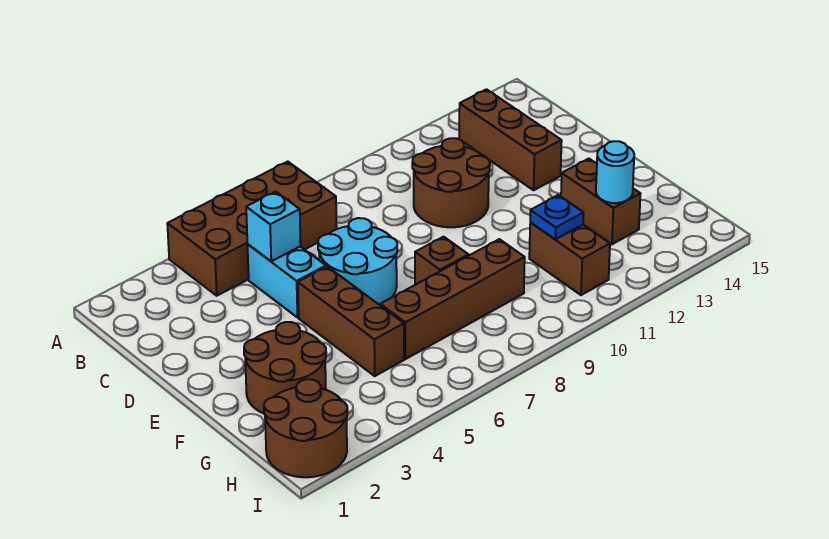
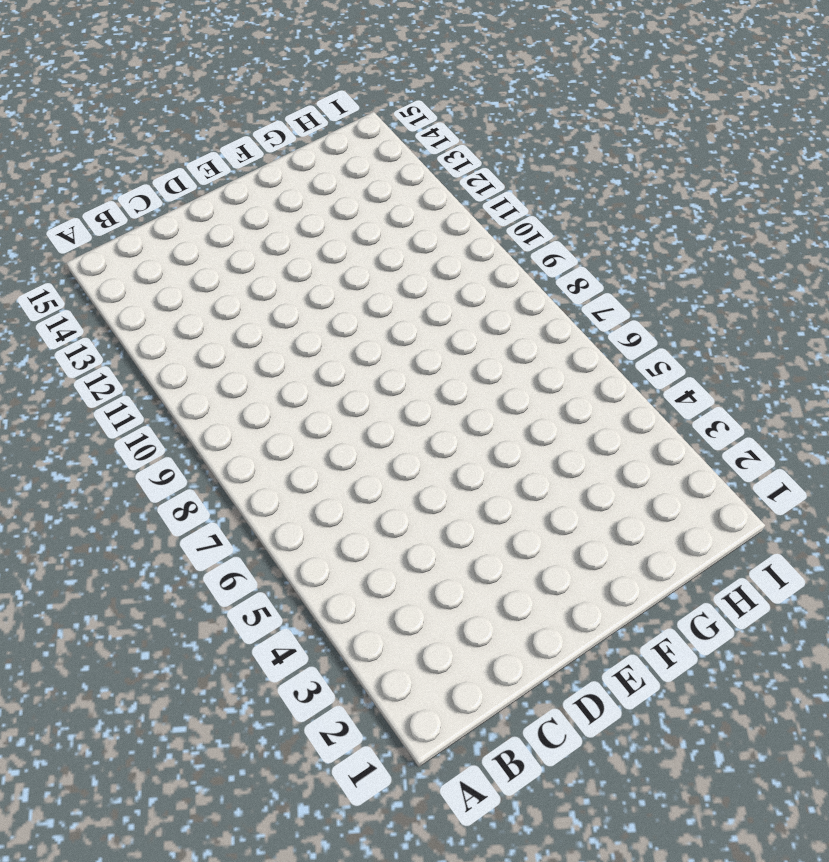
none -> brown brick A4:B7 level 1
none -> brown brick B13:D13 level 1
none -> cyan brick C5:D5 level 1

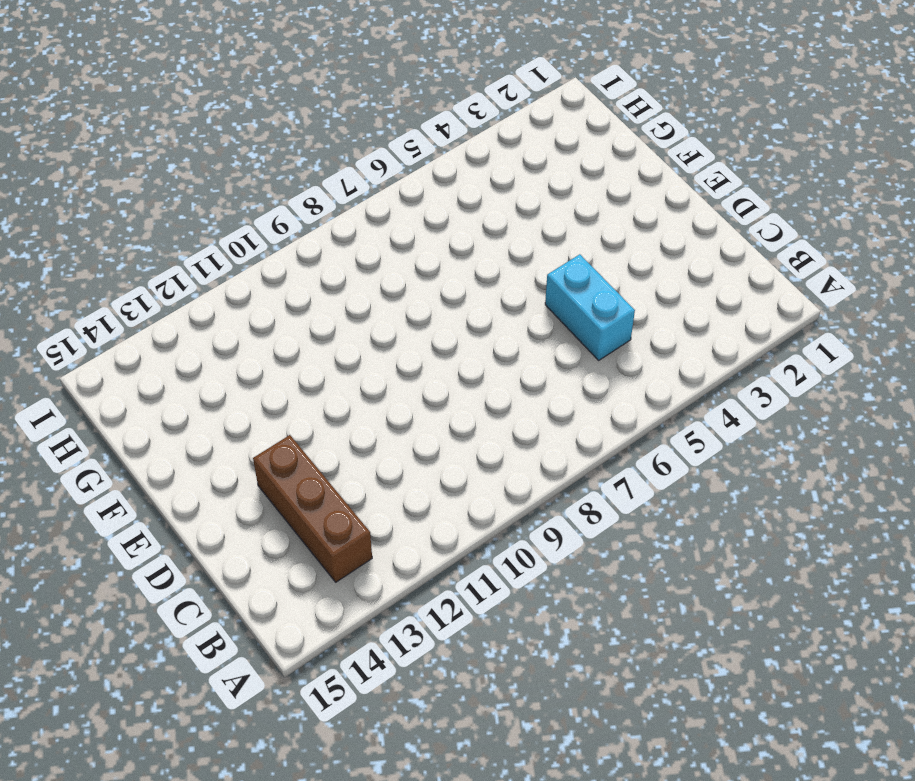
none -> brown brick A4:B7 level 1
none -> brown round brick C10:D11 level 1
none -> cyan round brick D6:E7 level 1

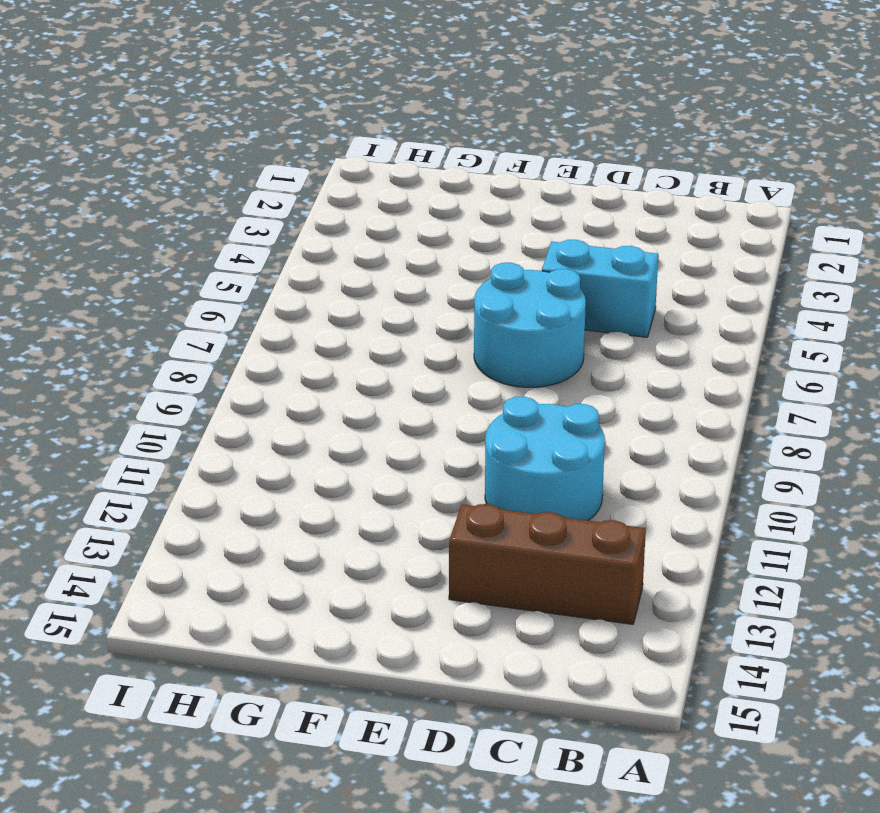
cyan round brick C10:D11 level 1 -> brown round brick C10:D11 level 1
none -> brown brick A4:B7 level 1
none -> brown brick E5:G5 level 1
none -> brown round brick F2:G3 level 1

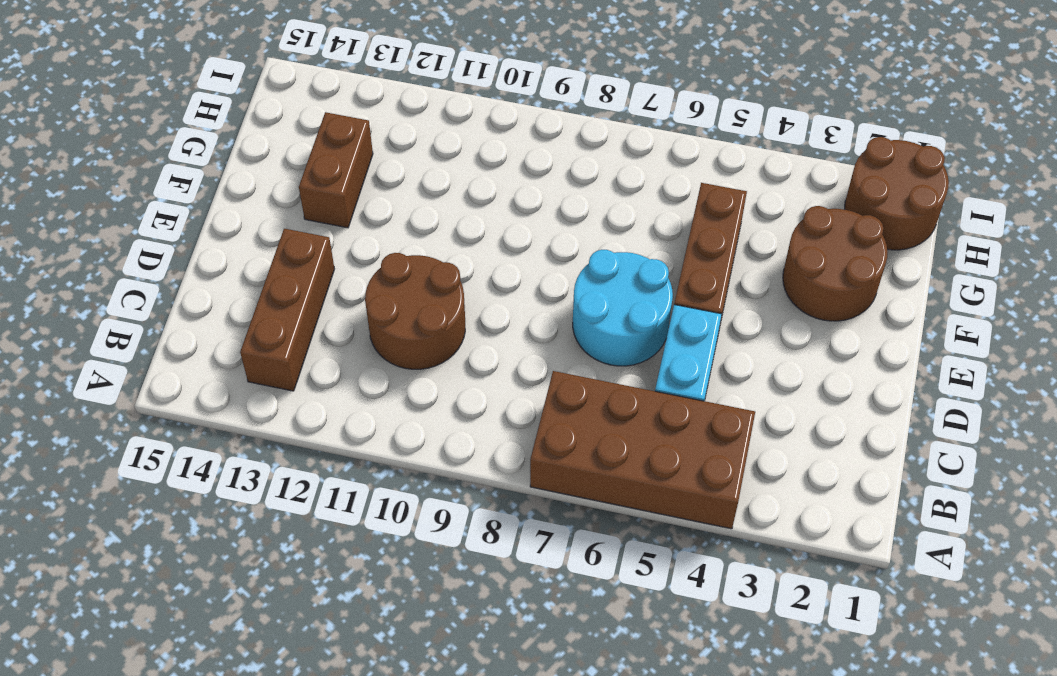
none -> brown brick F8 level 1
none -> brown brick G6:G9 level 1
none -> brown brick G11:H11 level 1

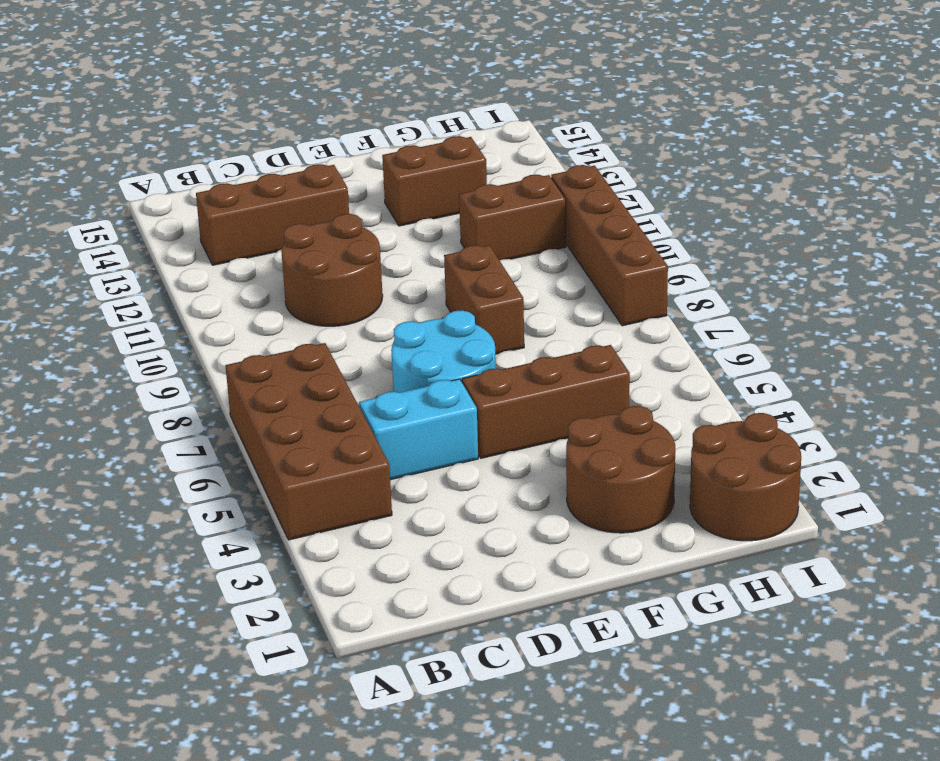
brown brick F8:F9 level 1 -> brown brick F8 level 1
brown brick I8:I11 level 1 -> brown brick G6:G9 level 1
none -> cyan brick C5 level 2
none -> blue plate G11 level 2
none -> cyan round brick G13 level 2

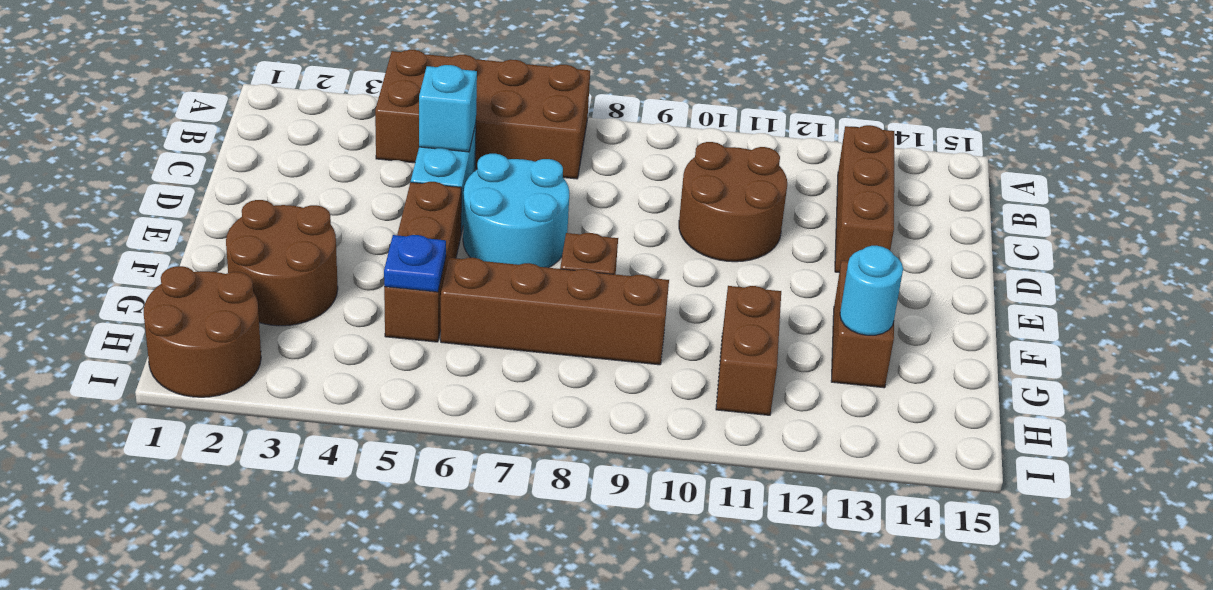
blue plate G5 level 2 -> blue plate G11 level 2

